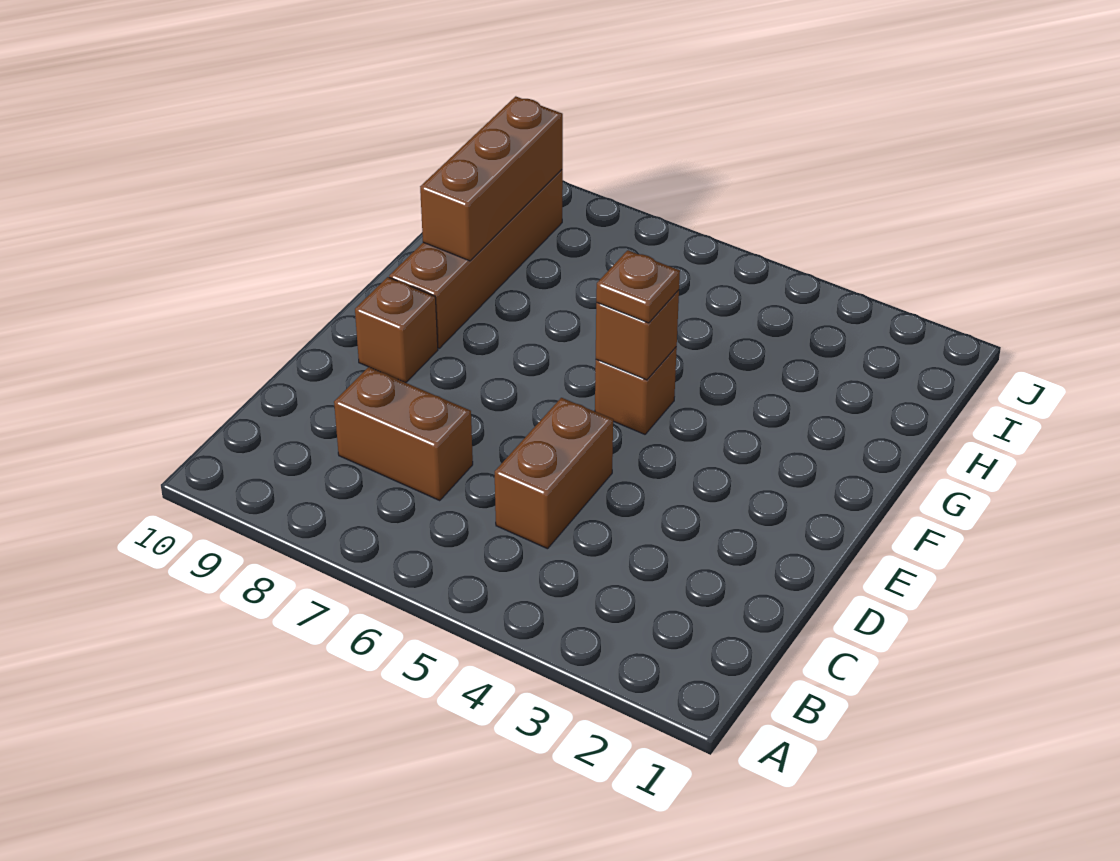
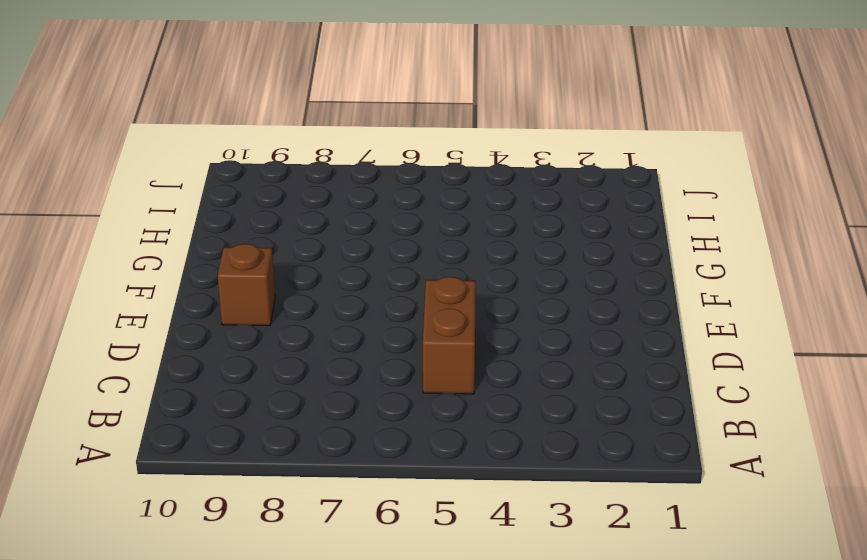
none -> brown brick C7:C8 level 1
none -> brown brick F5 level 1

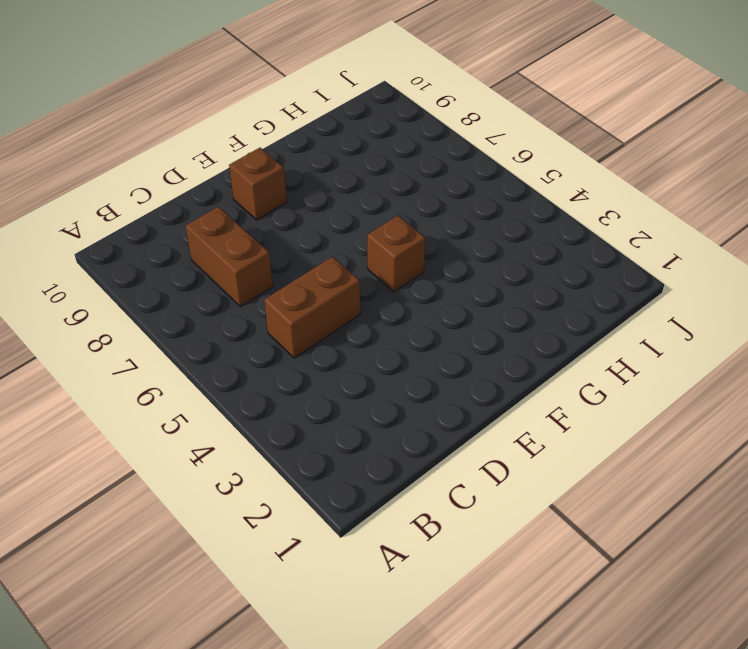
none -> brown brick F9:I9 level 1
none -> brown brick F5 level 2

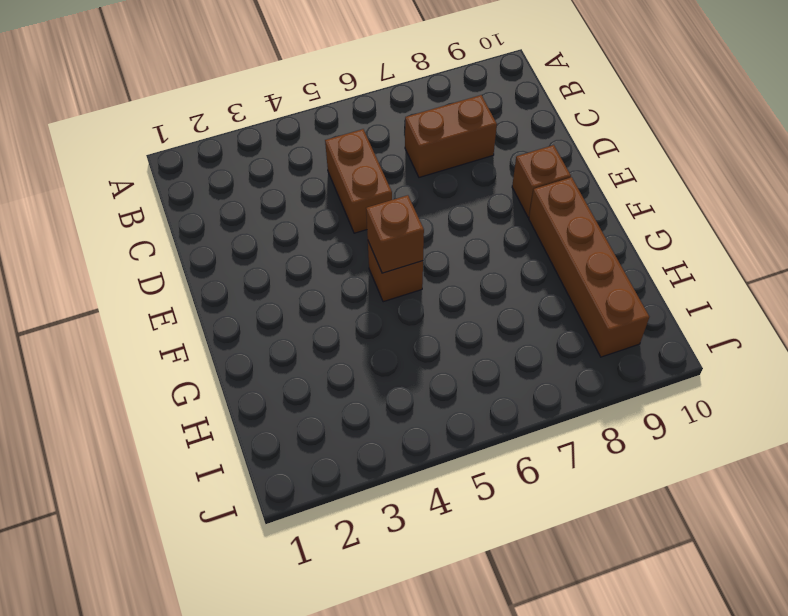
none -> brown brick G9:I9 level 2
none -> brown plate F5 level 3

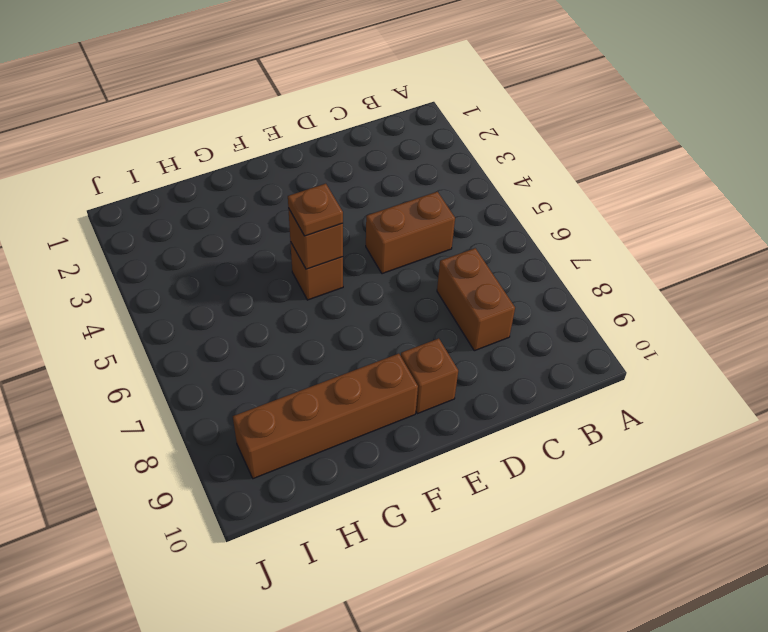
none -> brown brick G9:I9 level 2

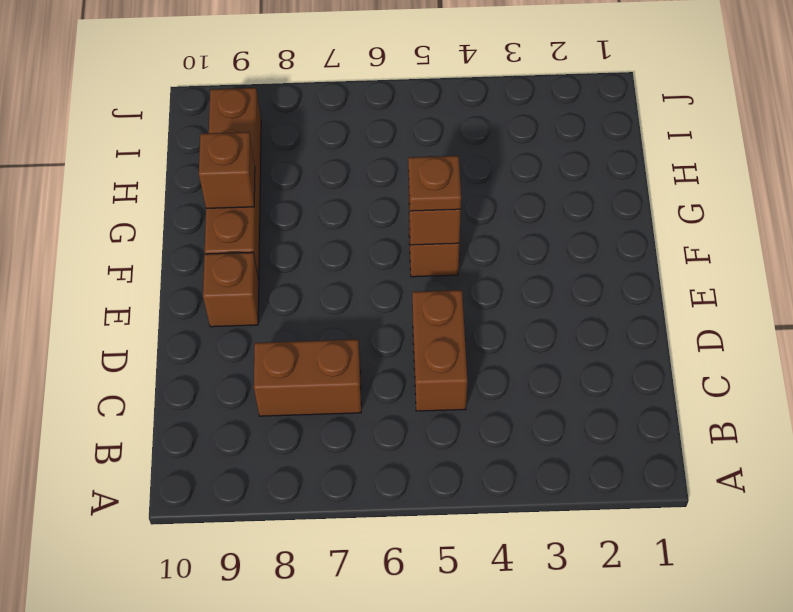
brown brick G9 level 2 -> brown brick G9:I9 level 2

